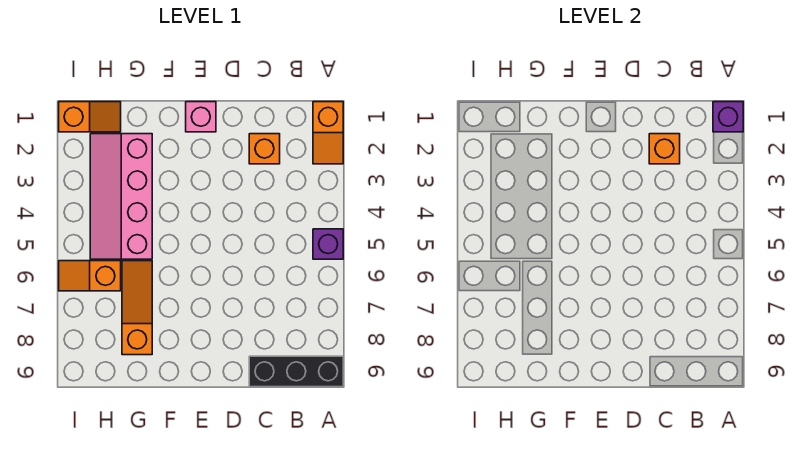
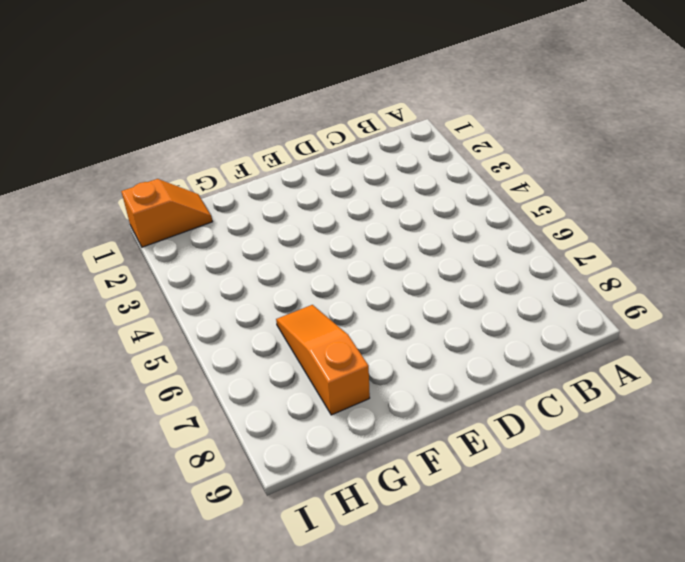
none -> orange slope A1:A2 level 1 top 1
none -> purple brick A5 level 1

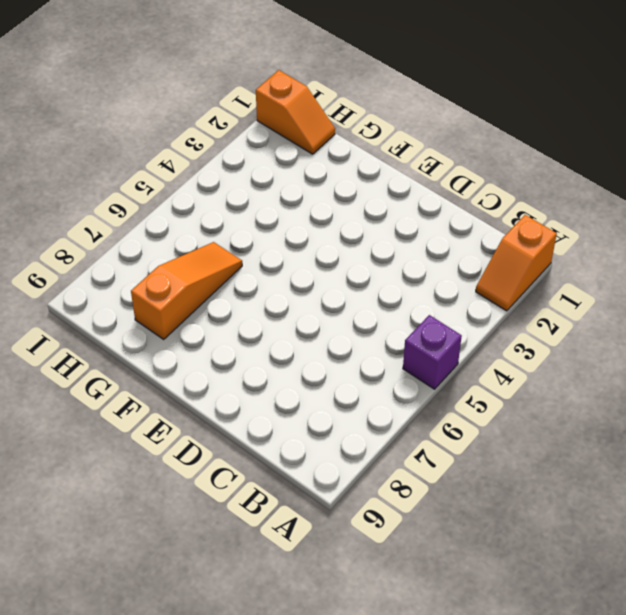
none -> black brick A9:C9 level 1
none -> orange brick C2 level 1

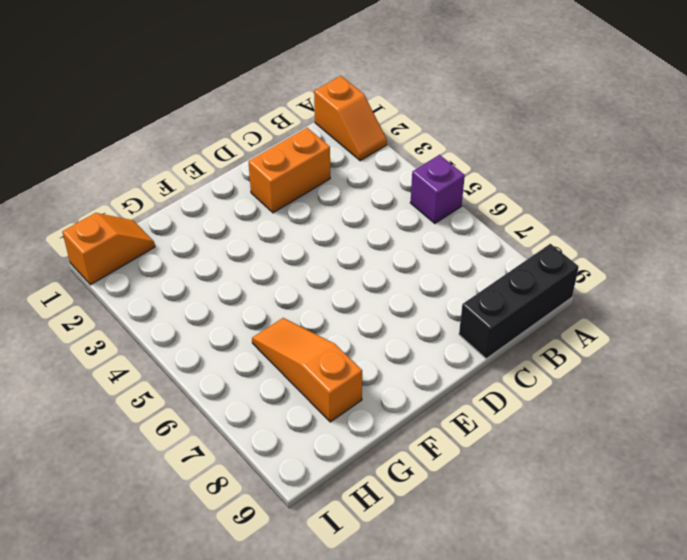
orange brick C2:D2 level 1 -> orange brick C2 level 1
none -> pink brick E1 level 1
none -> pink slope G2:H5 level 1 top G

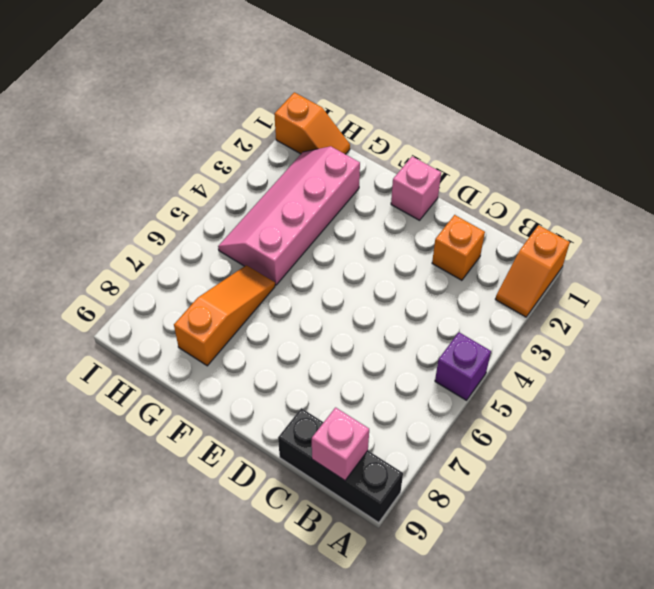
pink brick B9 level 2 -> none
none -> orange slope H6:I6 level 1 top H
none -> purple brick A1 level 2

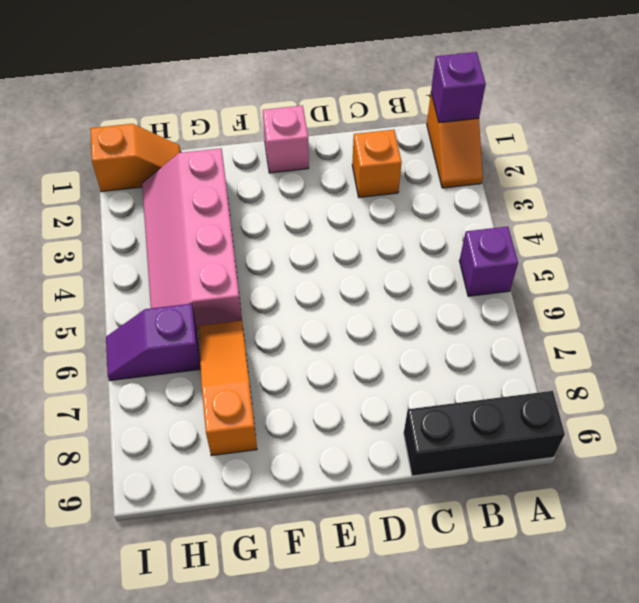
purple slope H6:I6 level 1 top H -> orange slope H6:I6 level 1 top H
none -> orange brick C2 level 2

